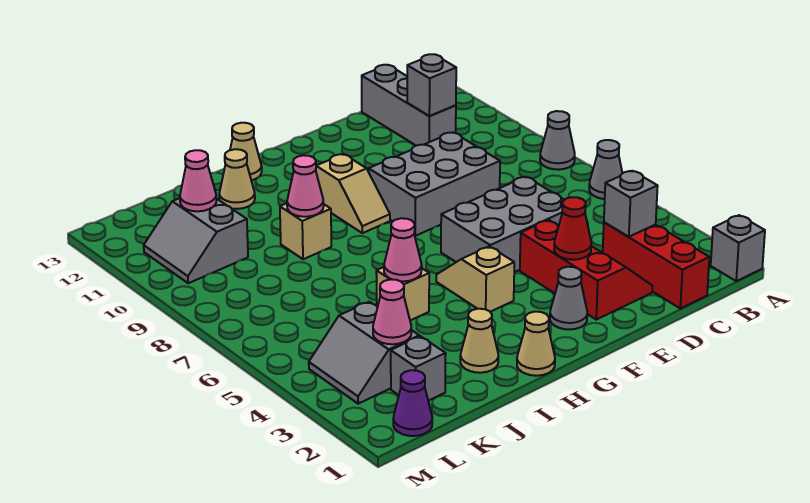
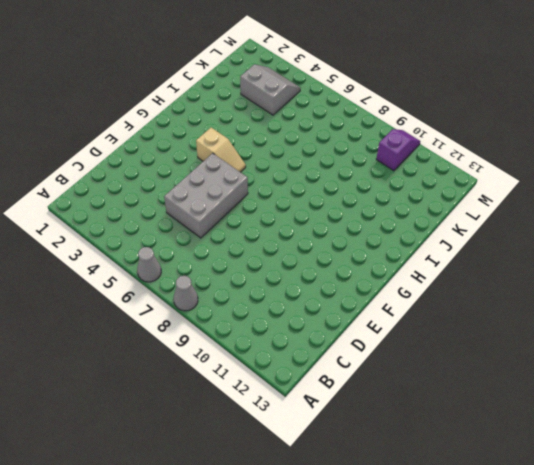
purple slope L10:M10 level 1 top L -> grey slope K10:L11 level 1 top K
none -> grey brick A1 level 1
none -> red brick C1:C3 level 1
none -> grey brick C11:C13 level 1

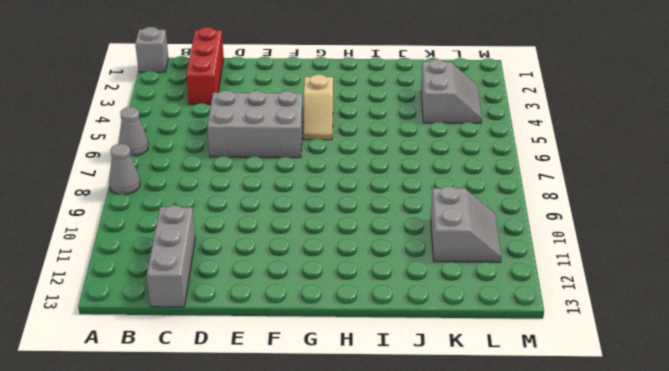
none -> red slope D2:E4 level 1 top E
none -> grey brick D8:F9 level 1
none -> grey cone F2 level 1

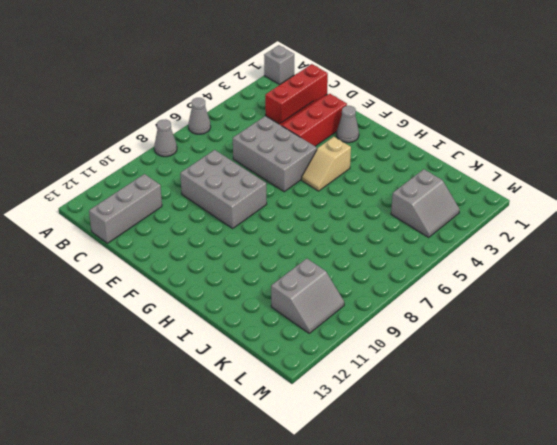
none -> tan slope G9:G10 level 1 top 10
none -> tan cone H1 level 1
none -> tan cone H13 level 1

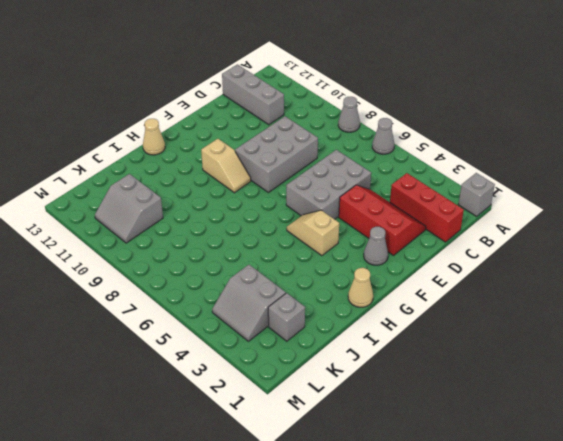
none -> tan cone I2 level 1
none -> tan brick I5 level 1
none -> tan brick I9 level 1

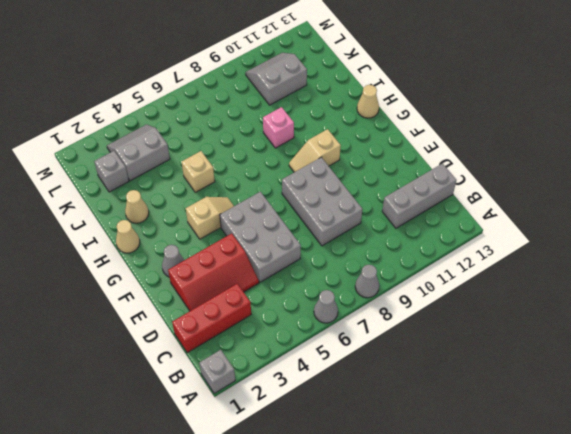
pink brick I9 level 1 -> tan brick I9 level 1
none -> tan cone I12 level 1
none -> purple cone L1 level 1
none -> grey brick C3 level 2

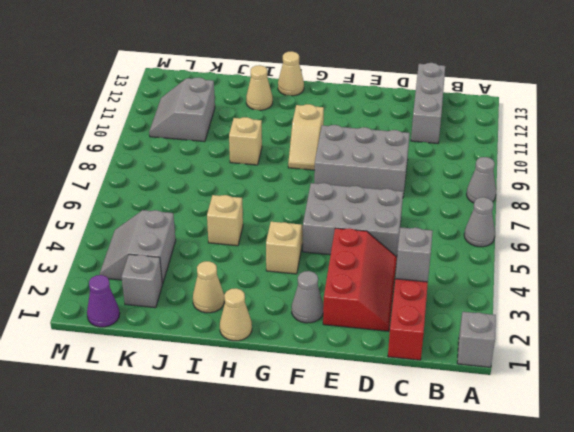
none -> grey brick C11 level 2
none -> red cone E3 level 2
none -> pink cone I5 level 2

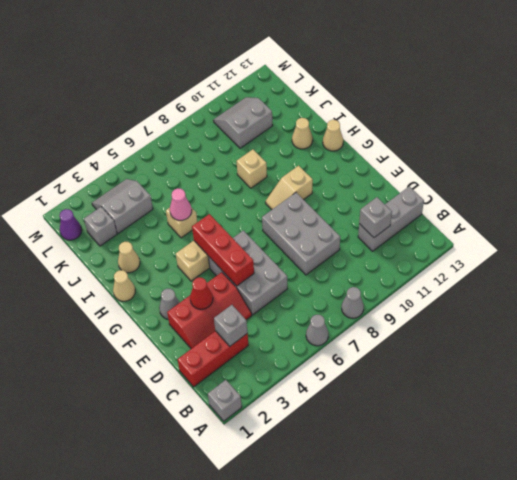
red brick E5:G5 level 2 -> none
none -> pink cone I9 level 2
none -> pink cone K3 level 2
none -> pink cone K11 level 2

